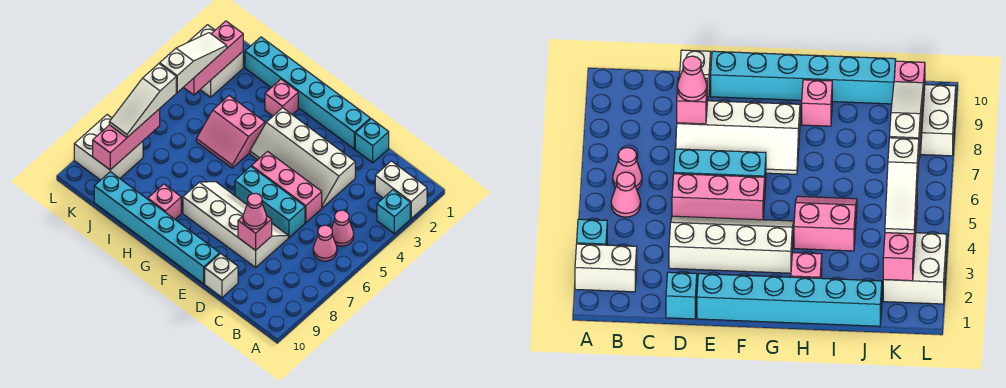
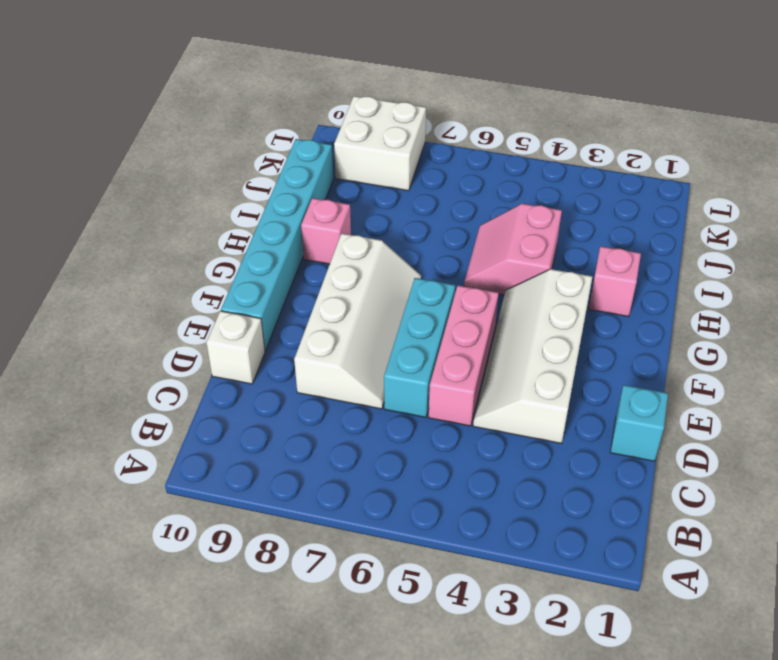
none -> white brick A2:B2 level 1
none -> cyan brick A3 level 1
none -> pink cone B5 level 1

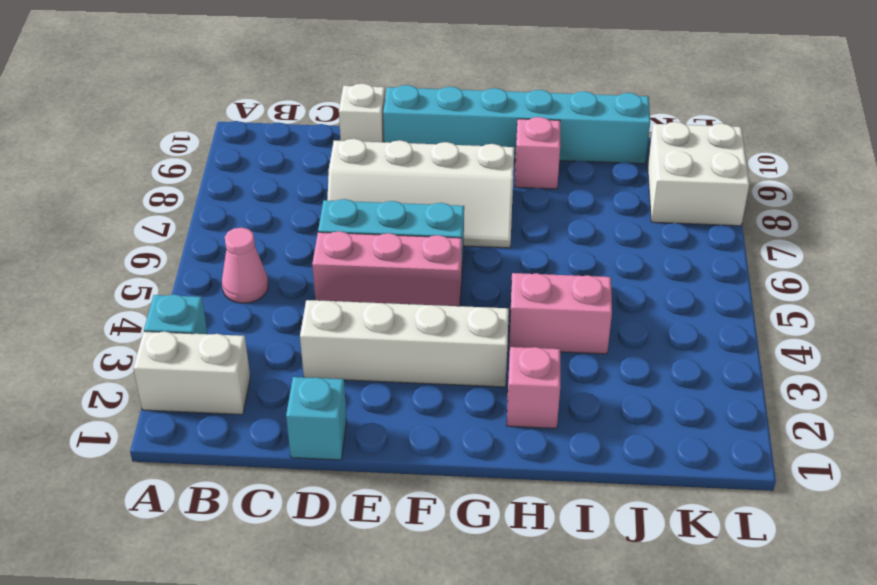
none -> pink cone B6 level 1
none -> cyan brick E1:J1 level 1
none -> white brick K2:L3 level 1

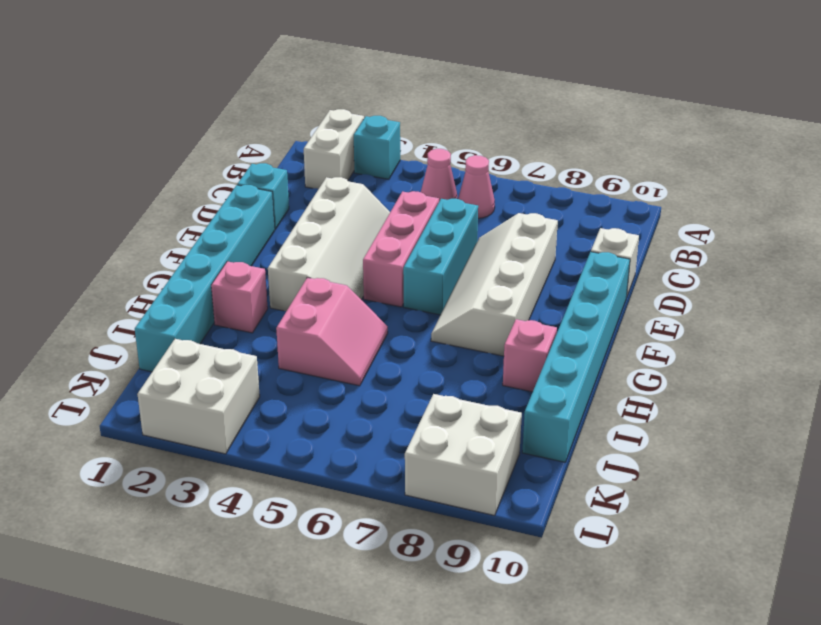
none -> pink brick D8 level 2
none -> pink brick K2:K4 level 2
none -> pink brick K7:K9 level 2

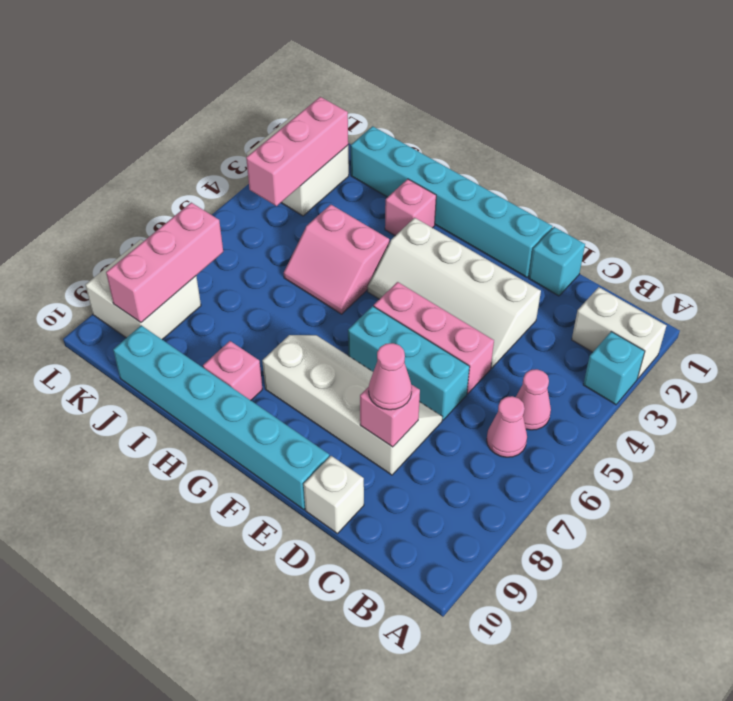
none -> white slope K3:K5 level 3 top 5
none -> white slope K6:K8 level 3 top 6

